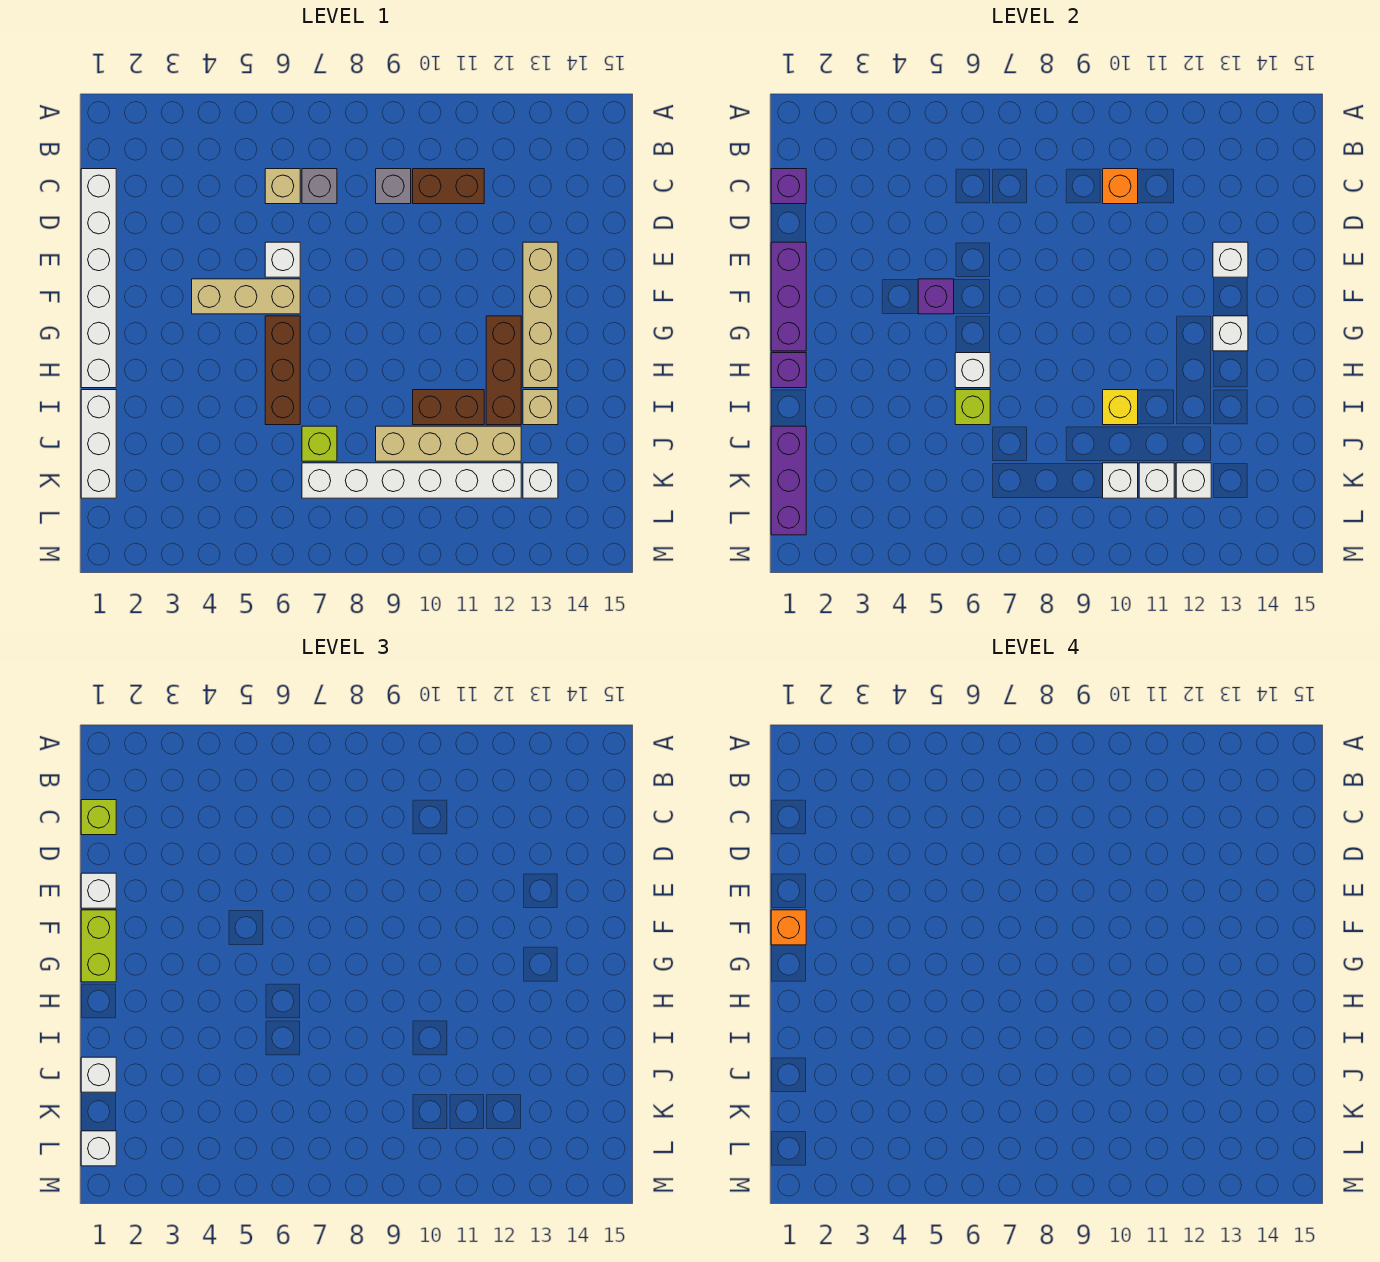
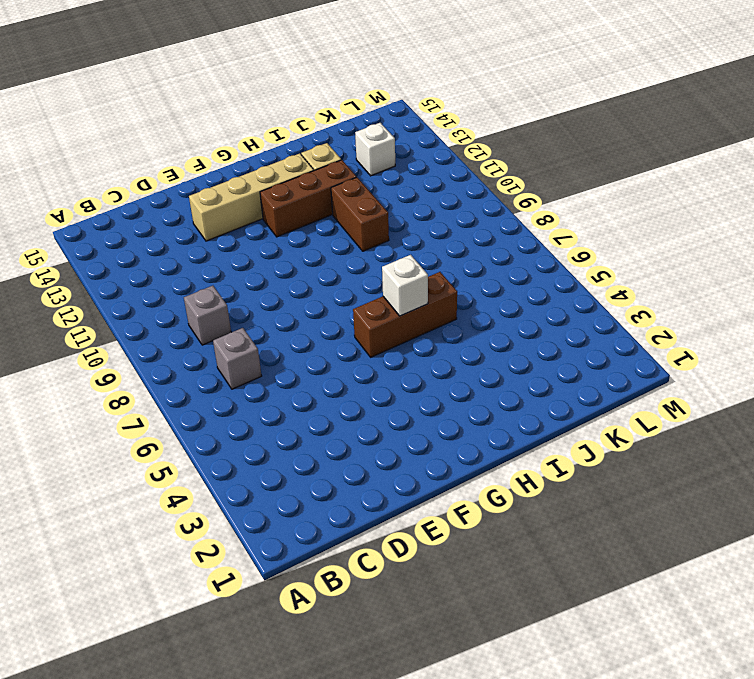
none -> white brick C1:H1 level 1
none -> tan brick C6 level 1
none -> brown brick C10:C11 level 1
none -> white brick E6 level 1

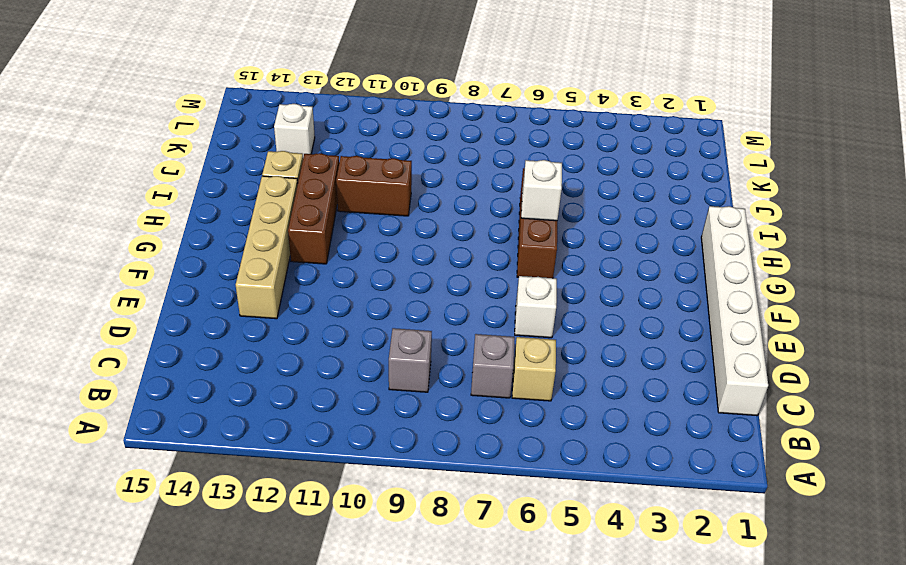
none -> brown brick C10:C11 level 1
none -> tan brick F4:F6 level 1
none -> white brick I1:K1 level 1
none -> lime brick J7 level 1

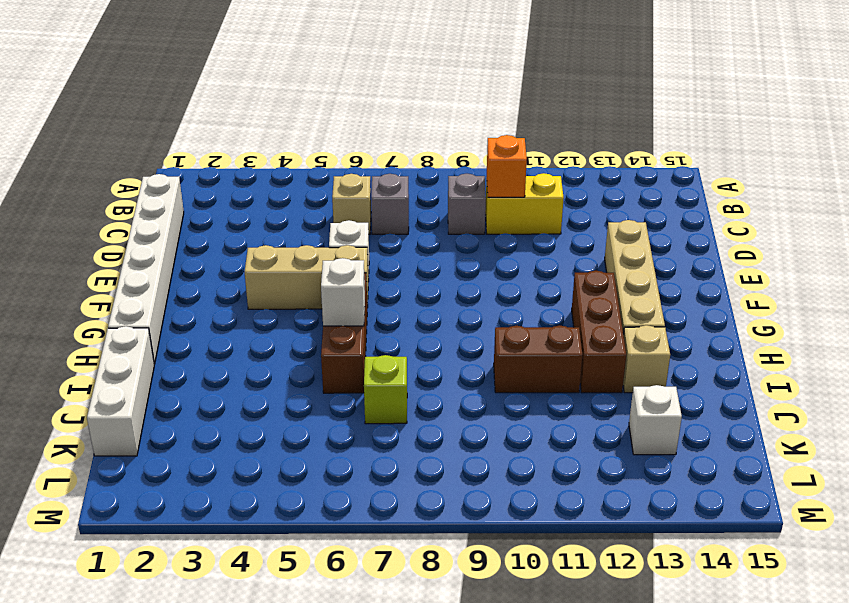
yellow brick C10:C11 level 1 -> brown brick C10:C11 level 1
none -> tan brick J9:J12 level 1
none -> white brick K7:K12 level 1
none -> purple brick C1 level 2
none -> purple brick E1:G1 level 2

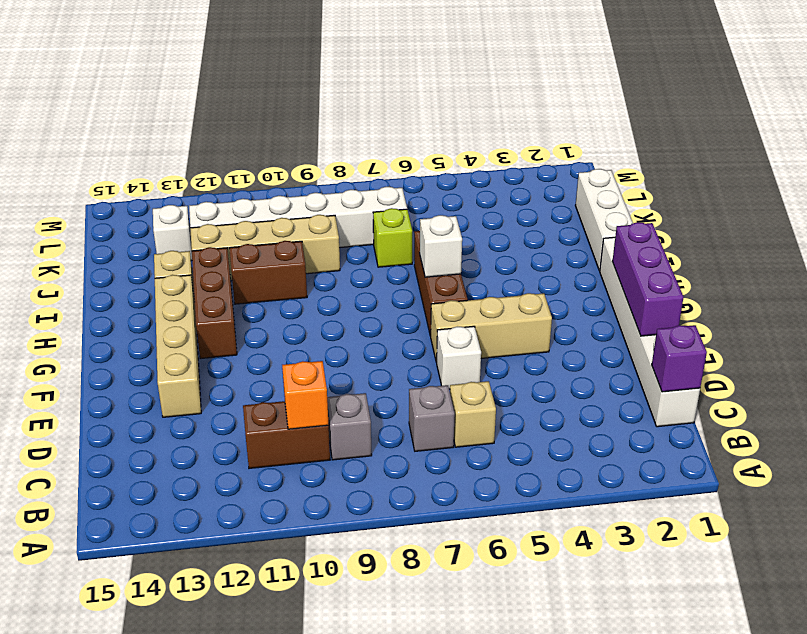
none -> white brick E13 level 2
none -> purple brick F5 level 2
none -> white brick G13 level 2
none -> purple brick H1 level 2

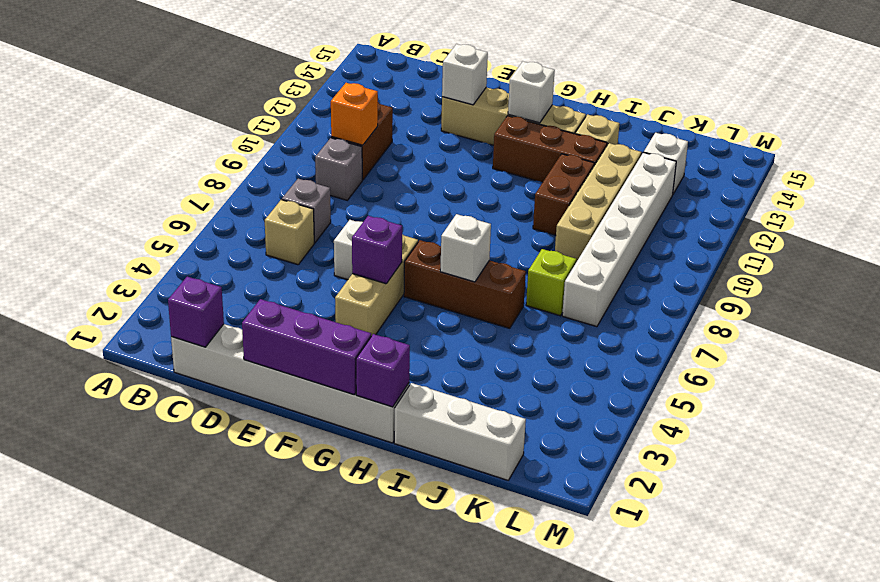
none -> lime brick I6 level 2
none -> yellow brick I10 level 2
none -> purple brick J1:L1 level 2
none -> white brick K10 level 2

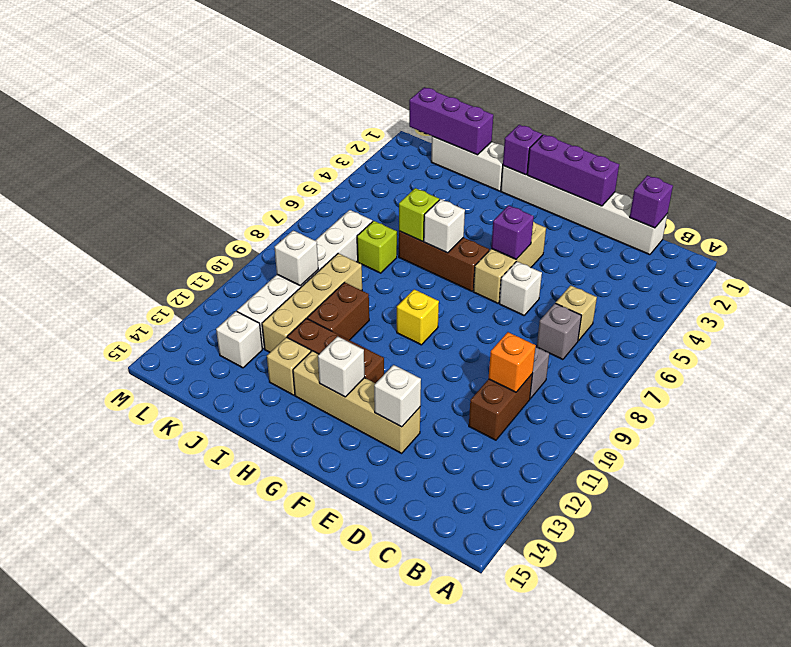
yellow brick G9 level 1 -> yellow brick I10 level 2
none -> white brick K11 level 2
none -> white brick K12 level 2
none -> lime brick C1 level 3
none -> white brick E1 level 3

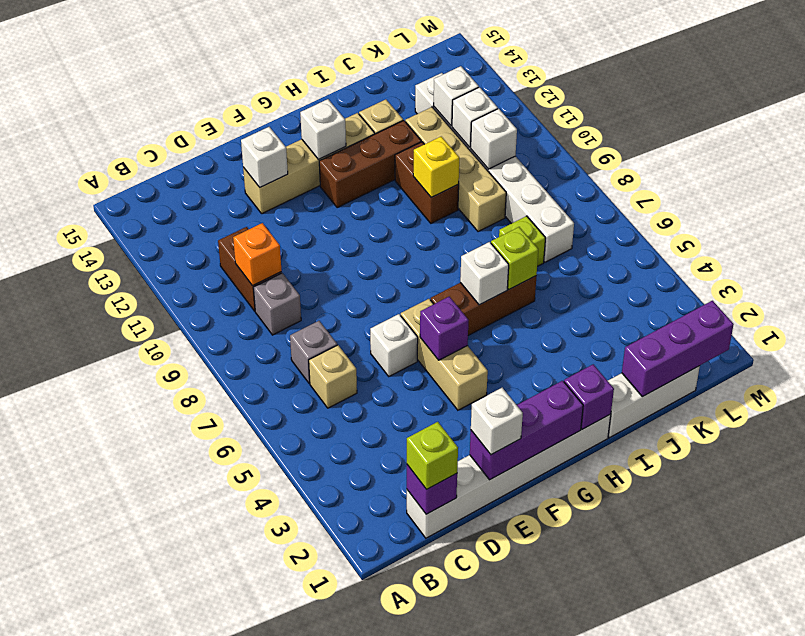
none -> lime brick F1:G1 level 3
none -> white brick J1 level 3
none -> white brick L1 level 3
none -> orange brick F1 level 4

